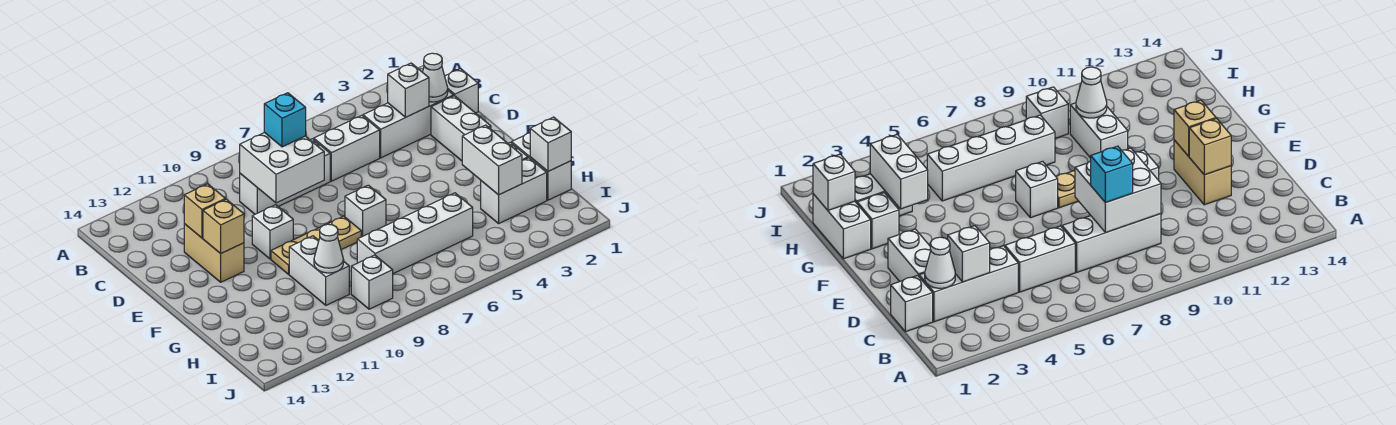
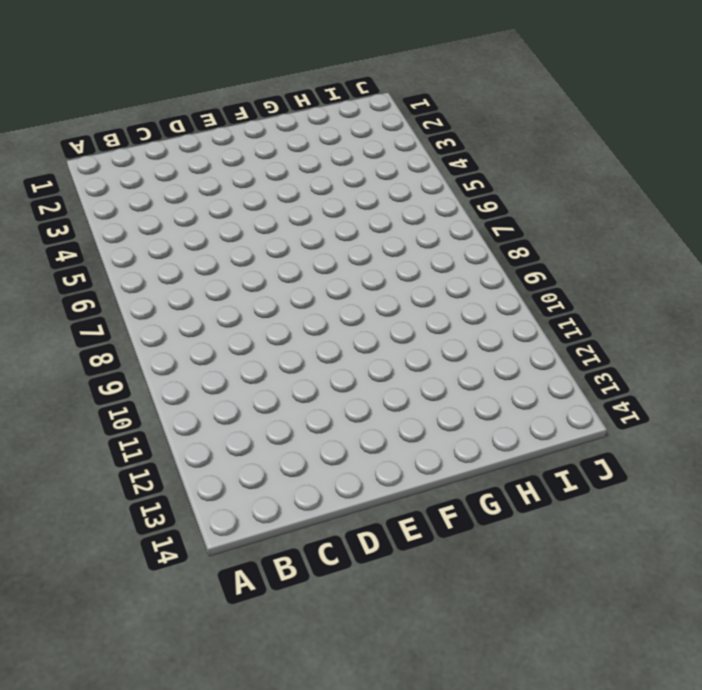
none -> white brick C1 level 1
none -> white brick C2:C4 level 1
none -> white brick C5:C6 level 1

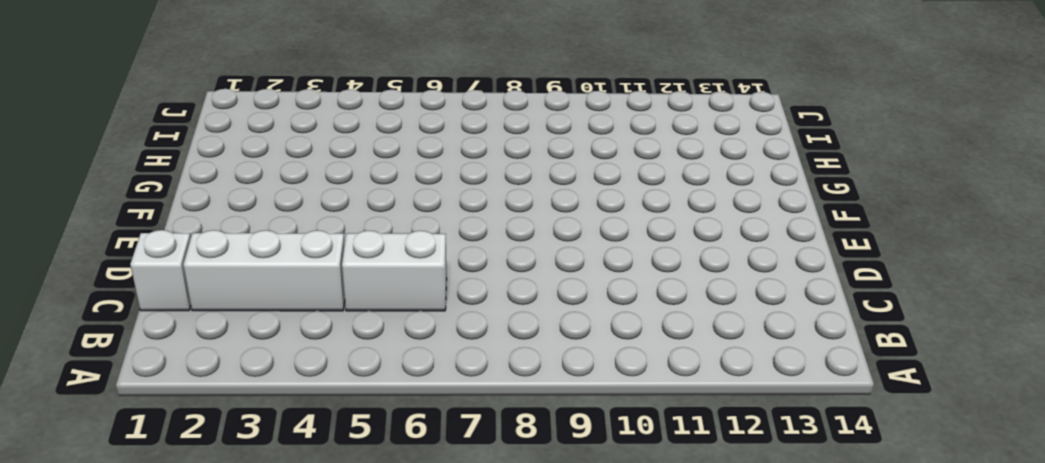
none -> white brick C7:C9 level 1
none -> white brick D2:E2 level 1
none -> tan brick D12:E12 level 1

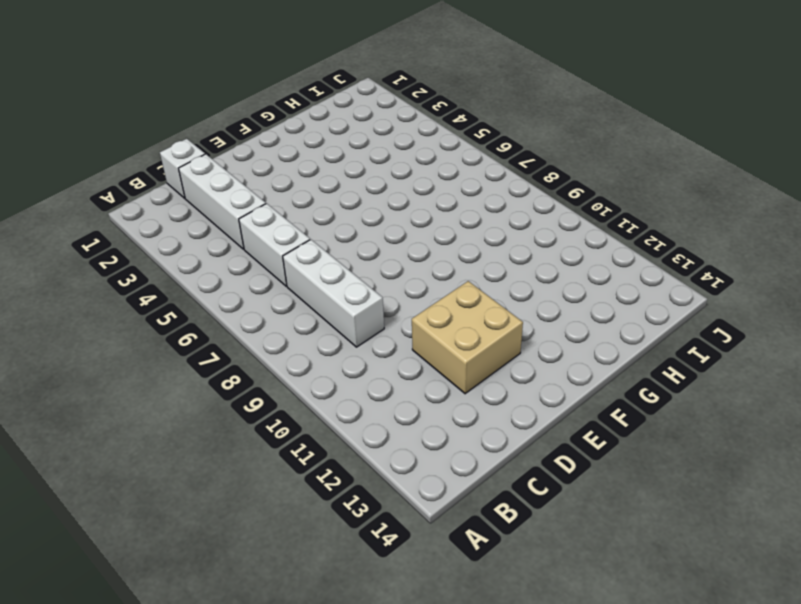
tan brick D11:E12 level 1 -> tan brick D12:E12 level 1
none -> white brick D2:E2 level 1
none -> white brick E10 level 1
none -> white brick F7 level 1

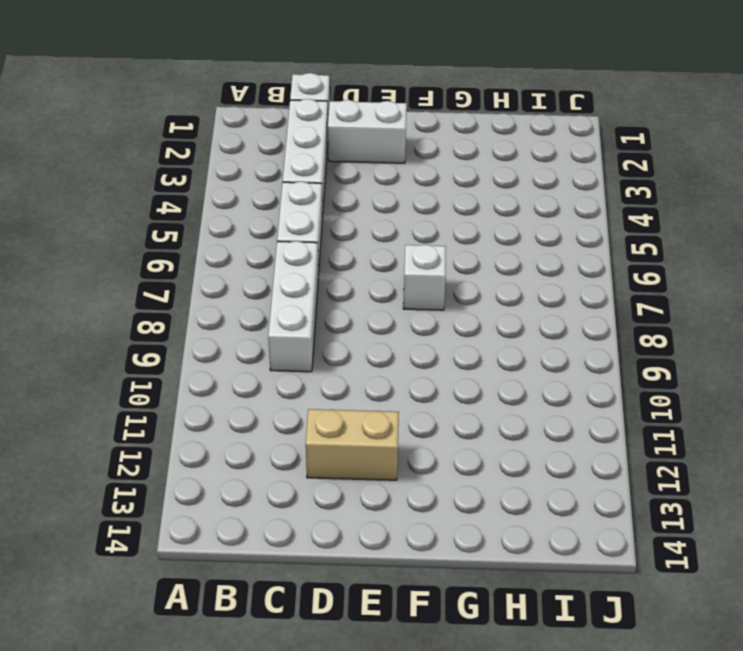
none -> white brick E10 level 1
none -> tan plate F8:F10 level 1
none -> white brick G1:H1 level 1

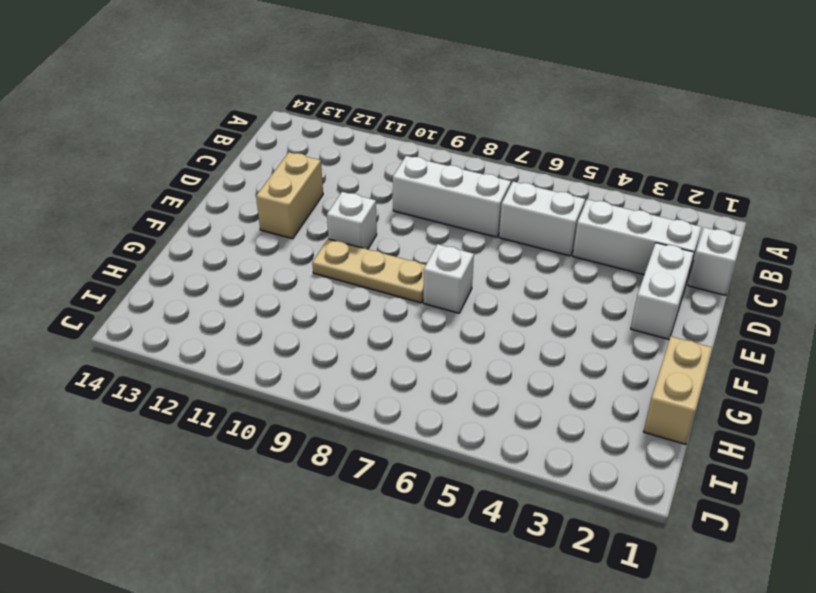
tan brick G1:H1 level 1 -> white brick G1:H1 level 1
none -> white brick G2 level 1
none -> white brick G10:H10 level 1
none -> white brick H2:H3 level 1

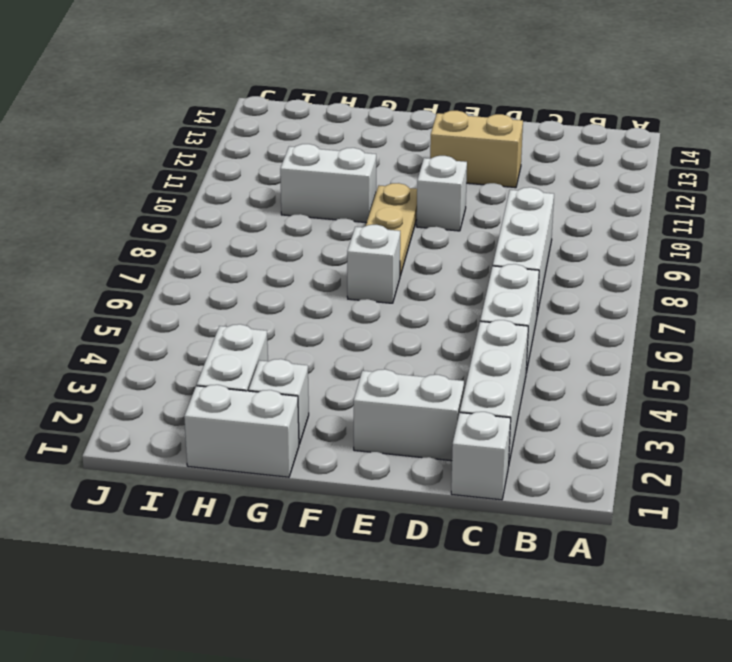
none -> white brick H5:H8 level 1
none -> white brick I9 level 1
none -> white cone C2 level 2

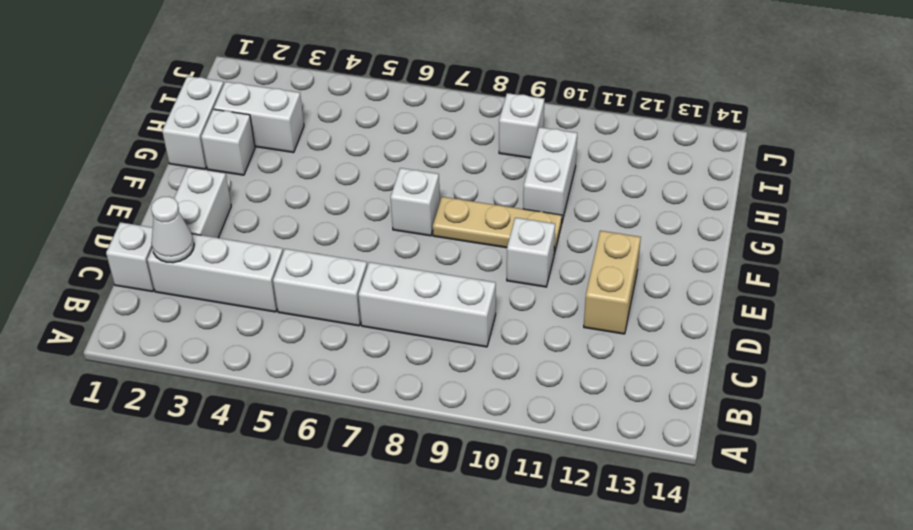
none -> white brick H5:H8 level 1
none -> white brick C3 level 2
none -> white brick C8:D9 level 2

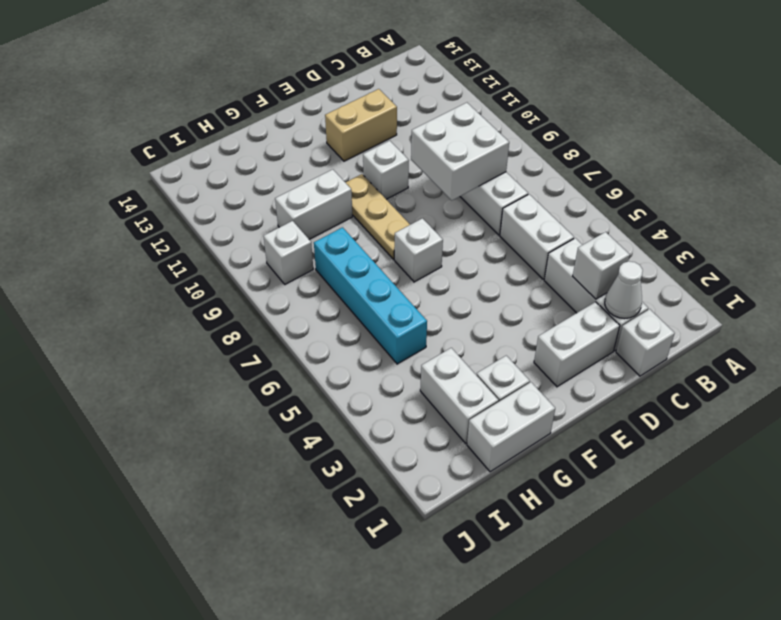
cyan brick H5:H8 level 1 -> white brick H5:H8 level 1
none -> tan brick D12 level 2
none -> tan brick E12 level 2
none -> white brick G3:H3 level 2

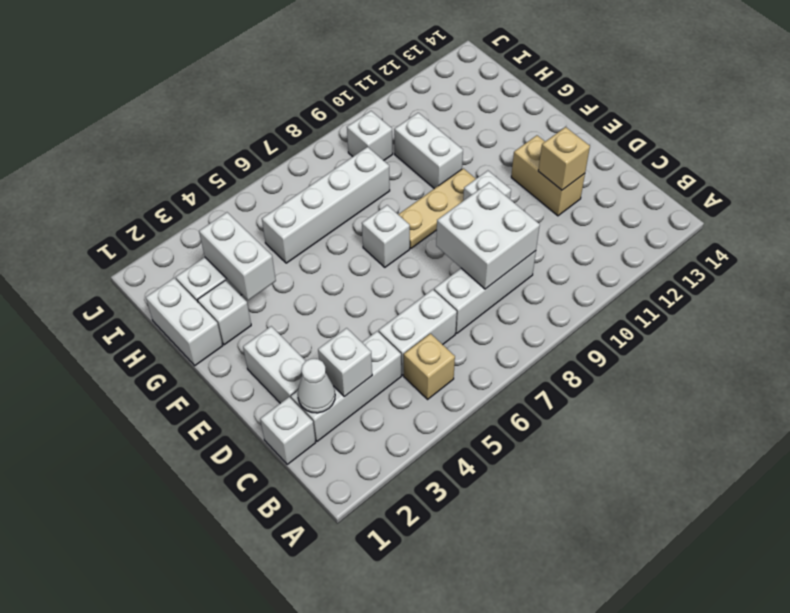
tan brick B5 level 1 -> tan brick E12 level 2
none -> white brick H1 level 2
none -> white cone H10 level 2
none -> cyan brick C8 level 3

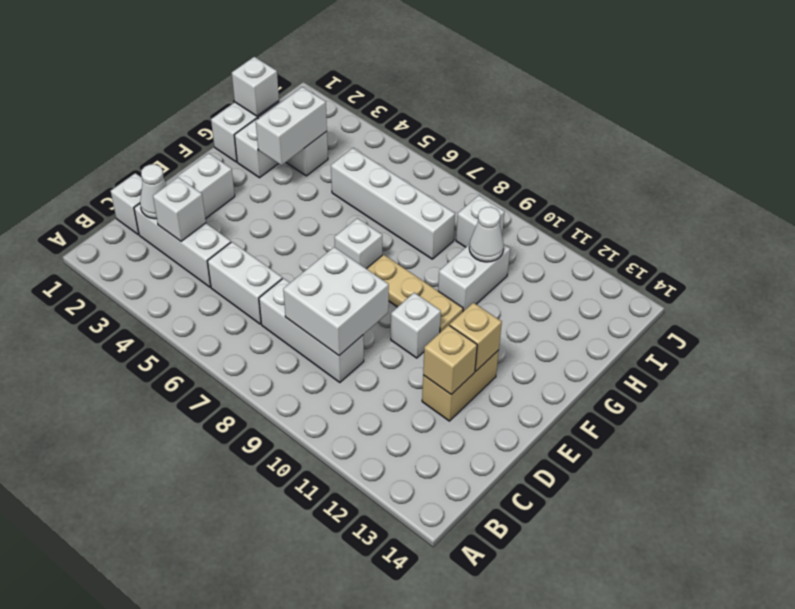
none -> cyan brick C8 level 3

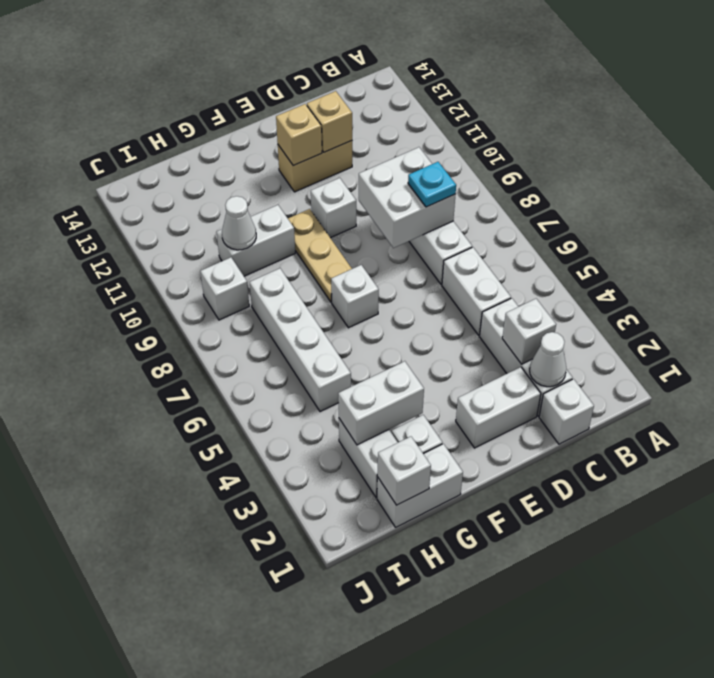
cyan plate C8 level 3 -> cyan brick C8 level 3

